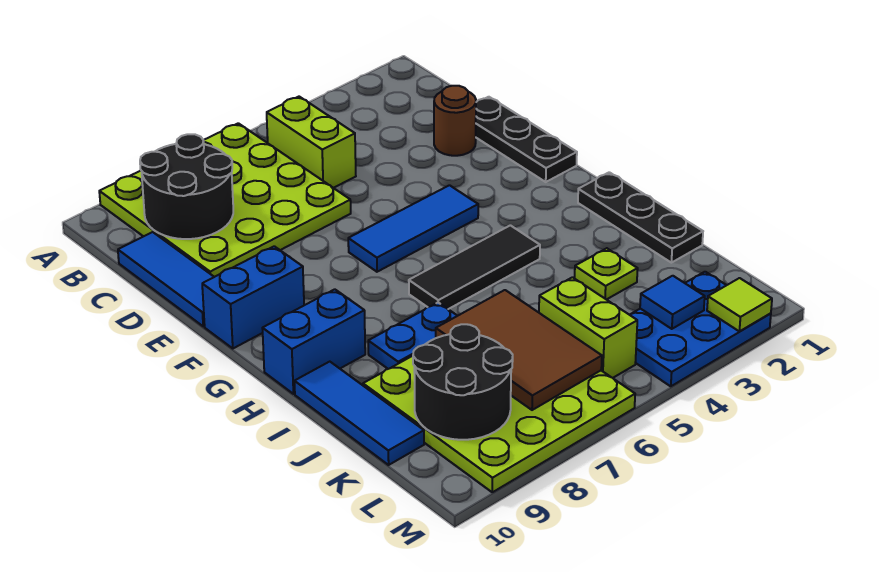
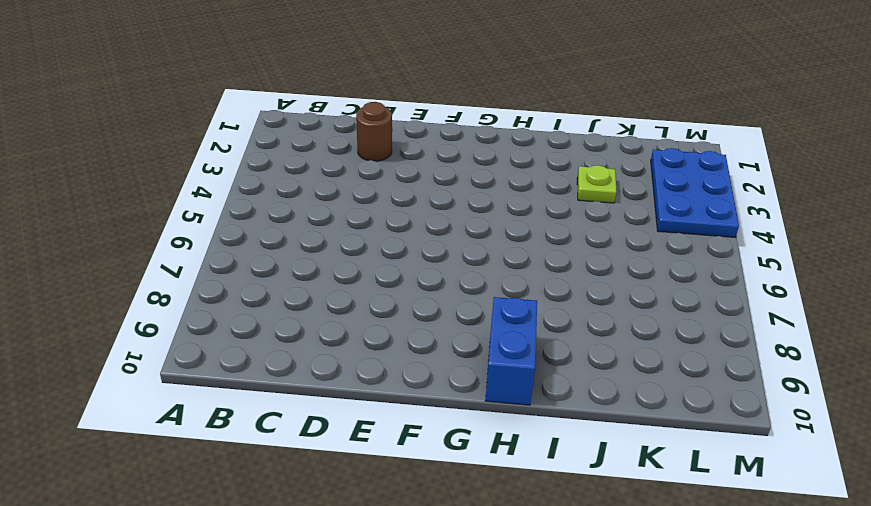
none -> lime plate A6:D9 level 1
none -> lime brick B5:C5 level 1
none -> blue tile C10:E10 level 1

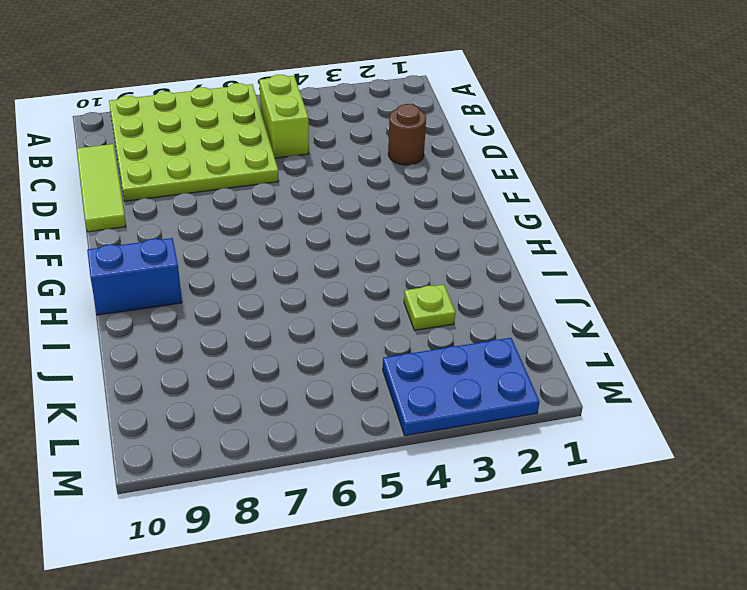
lime tile C10:E10 level 1 -> blue tile C10:E10 level 1
none -> black plate D1:F1 level 1
none -> blue tile F4:F6 level 1
none -> blue brick F9:F10 level 1

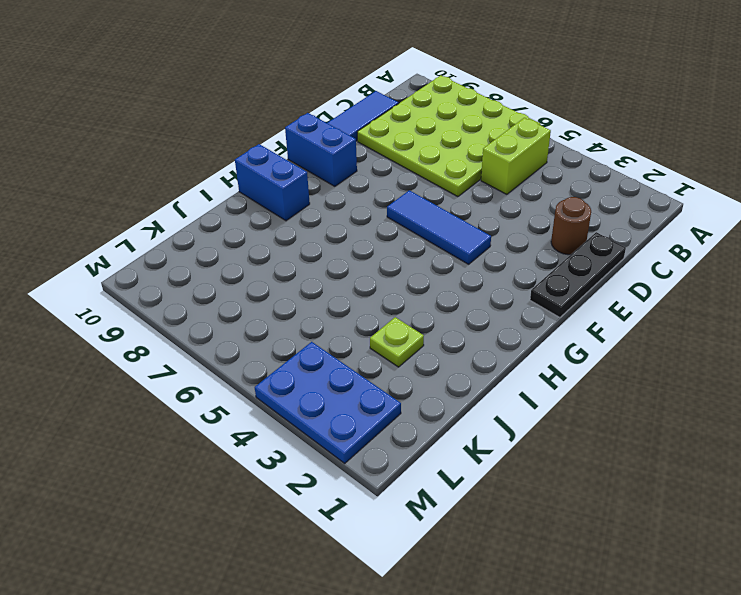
none -> black plate H1:J1 level 1
none -> black tile H4:H6 level 1
none -> blue plate I7:I8 level 1

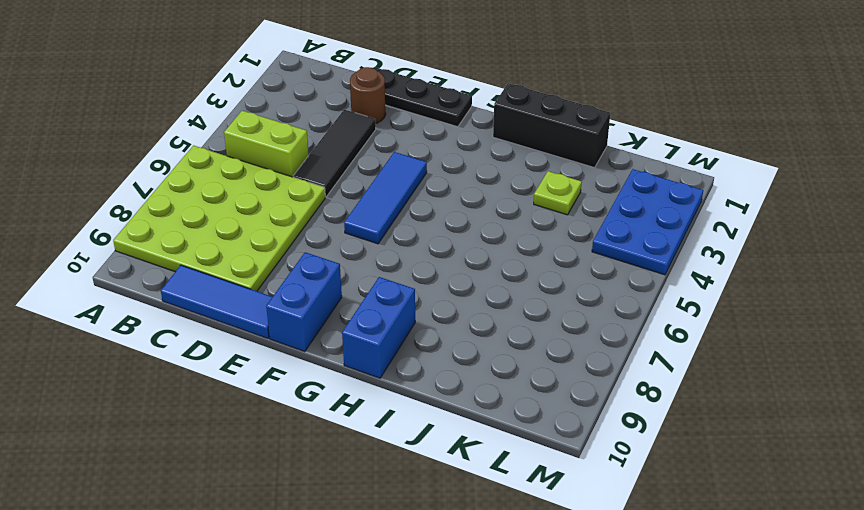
black tile D3:D5 level 1 -> black tile H4:H6 level 1
black brick H1:J1 level 1 -> black plate H1:J1 level 1
none -> blue plate I7:I8 level 1
none -> blue tile I10:K10 level 1
none -> lime plate J6:M9 level 1

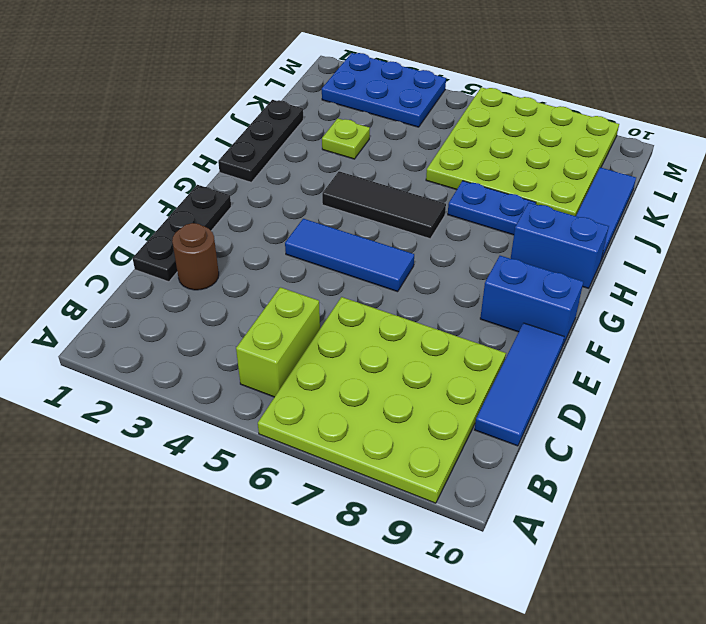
none -> lime brick K5:L5 level 1
none -> black round brick B8:C9 level 2
none -> brown tile J6:L7 level 2

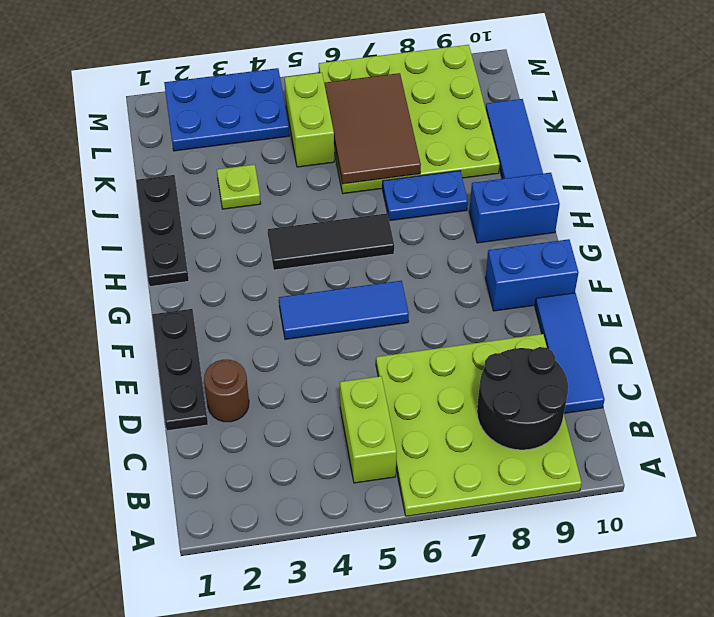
none -> black round brick K8:L9 level 2
none -> blue tile L3 level 2
none -> lime tile M2 level 2

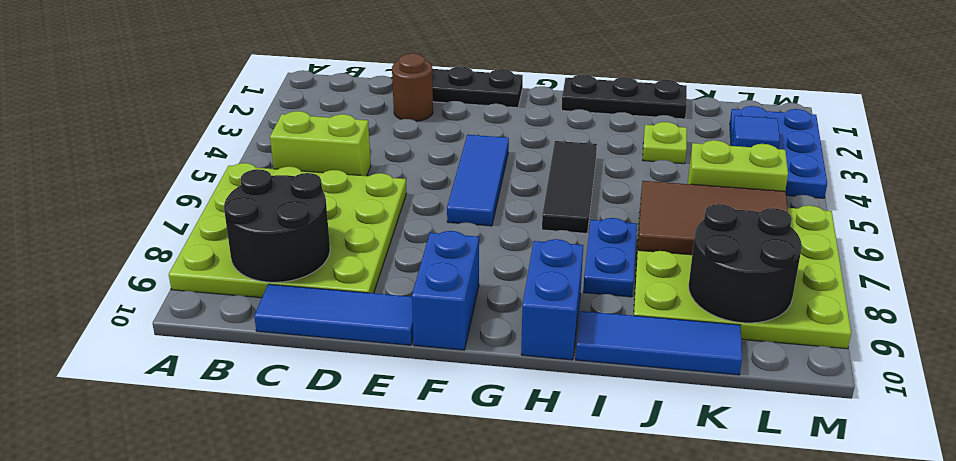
none -> lime tile M2 level 2

